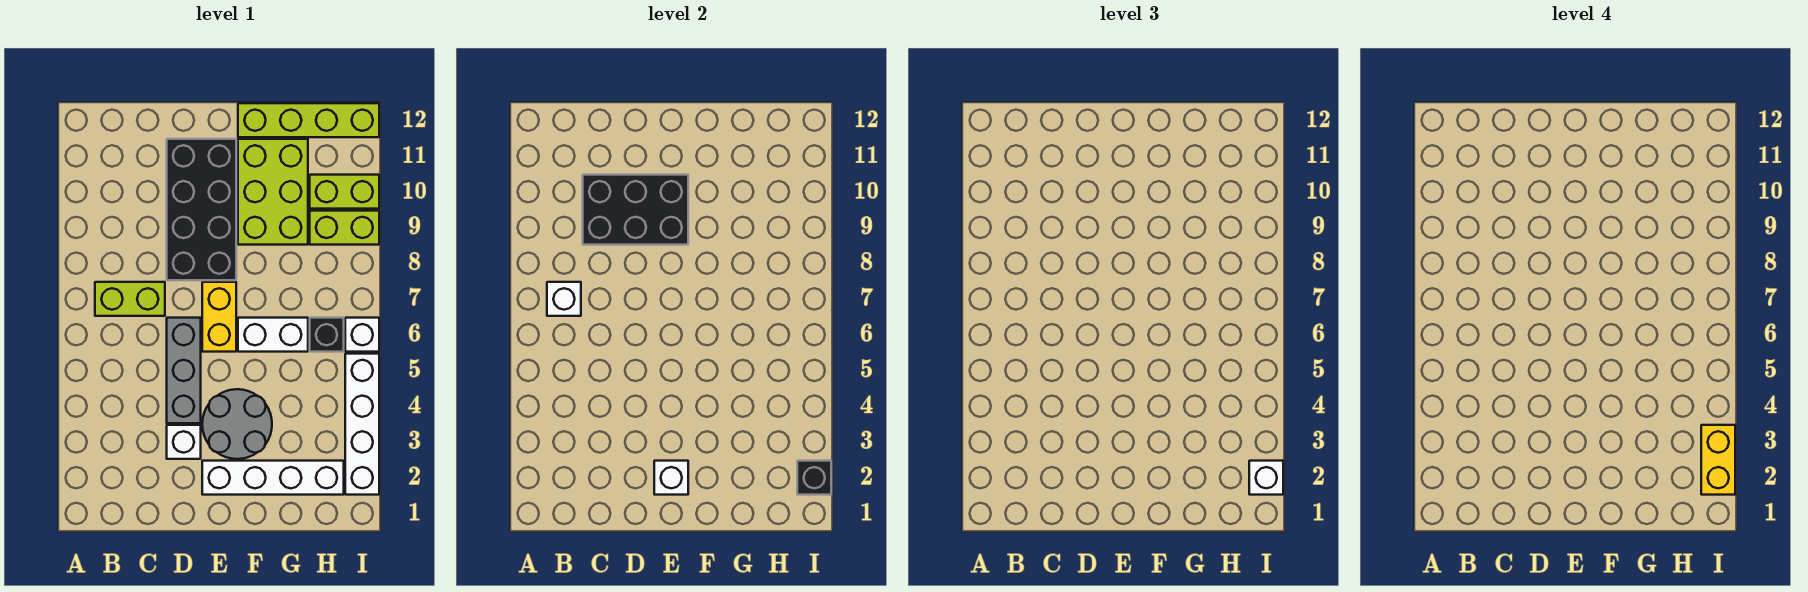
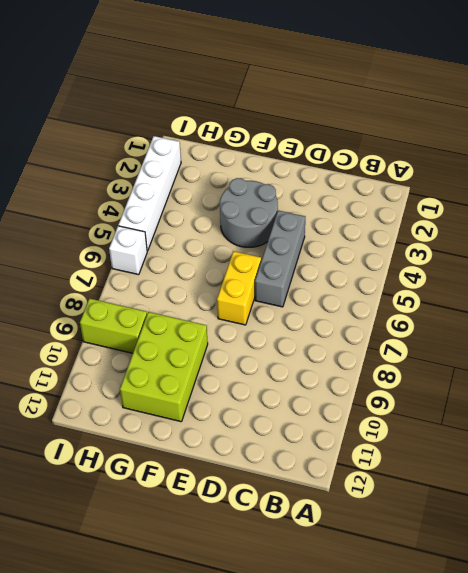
none -> lime brick B7:C7 level 1
none -> white brick D3 level 1
none -> black brick D8:E11 level 1

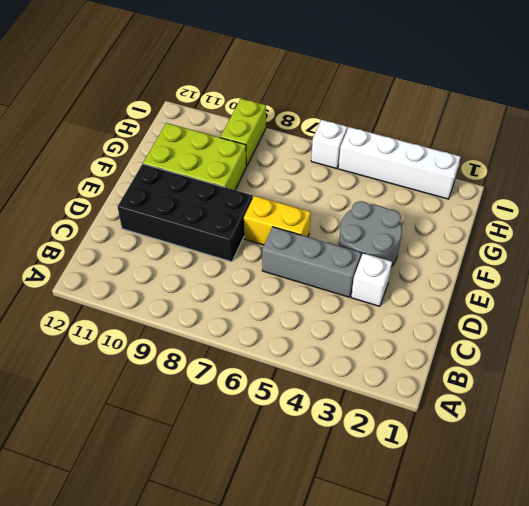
none -> lime brick B7:C7 level 1
none -> white brick E2:H2 level 1
none -> white brick F6:G6 level 1

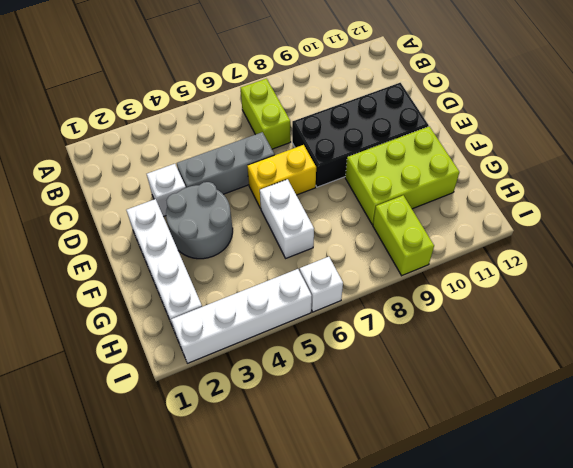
none -> lime brick F12:I12 level 1
none -> black brick H6 level 1
none -> lime brick H10:I10 level 1

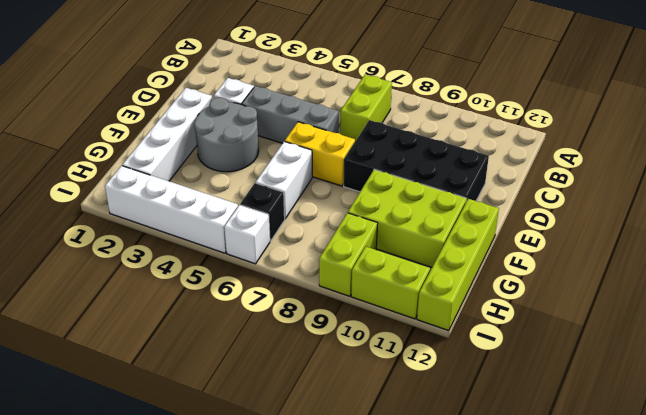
lime brick I10:I11 level 1 -> lime brick H10:I10 level 1
none -> white brick B7 level 2
none -> black brick C9:E10 level 2
none -> white brick E2 level 2

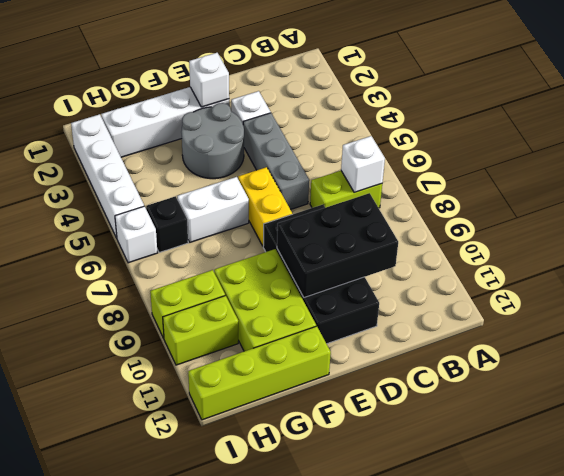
none -> black brick I2 level 2
none -> white brick I2 level 3
none -> yellow brick I2:I3 level 4

